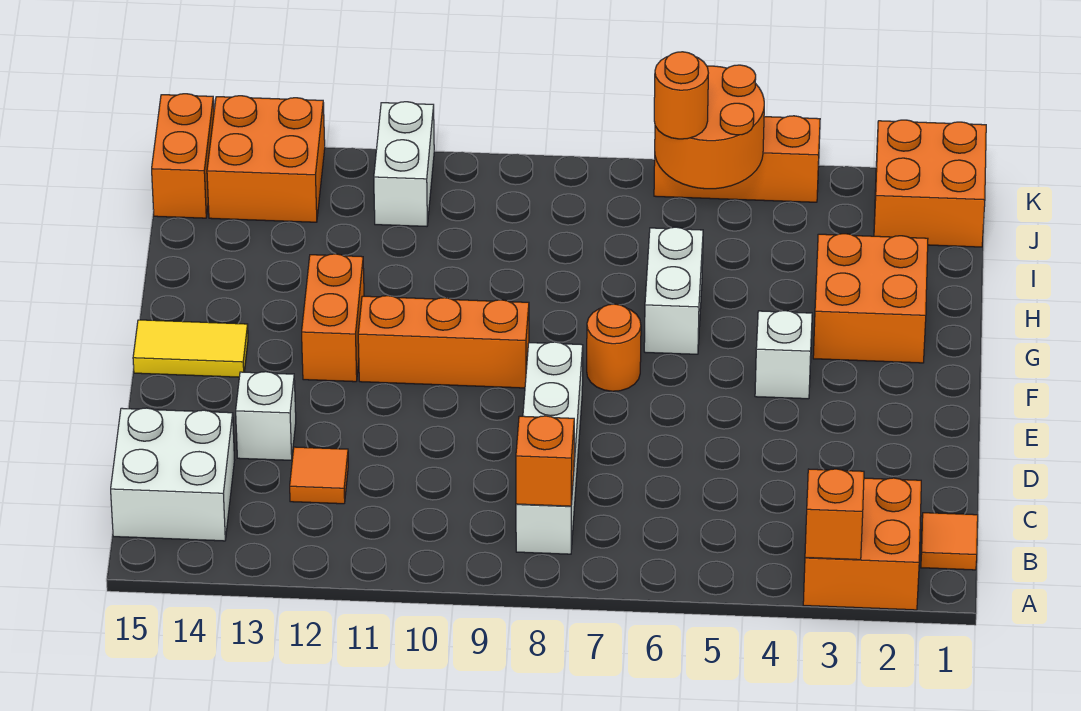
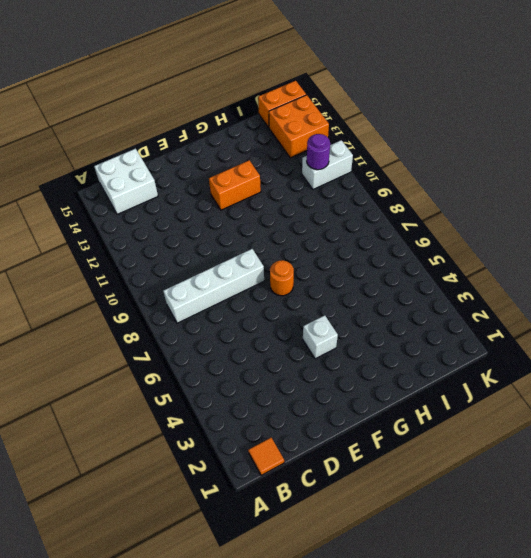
purple round brick J11 level 2 -> none
none -> orange brick A2:B3 level 1
none -> orange tile C12 level 1
none -> white brick D13 level 1

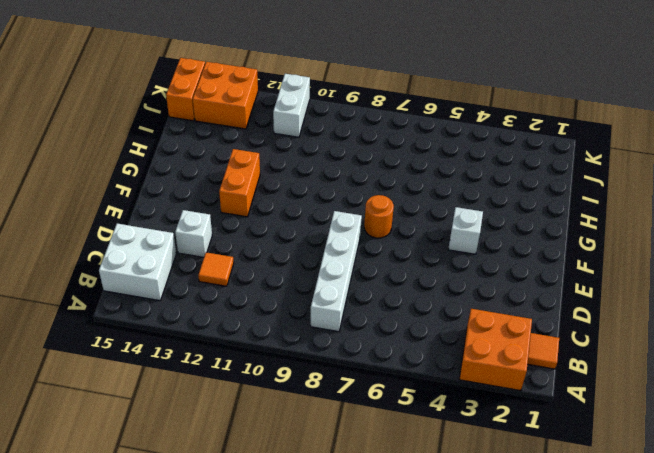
none -> orange brick F9:F11 level 1
none -> yellow tile F14:F15 level 1
none -> orange brick G2:H3 level 1

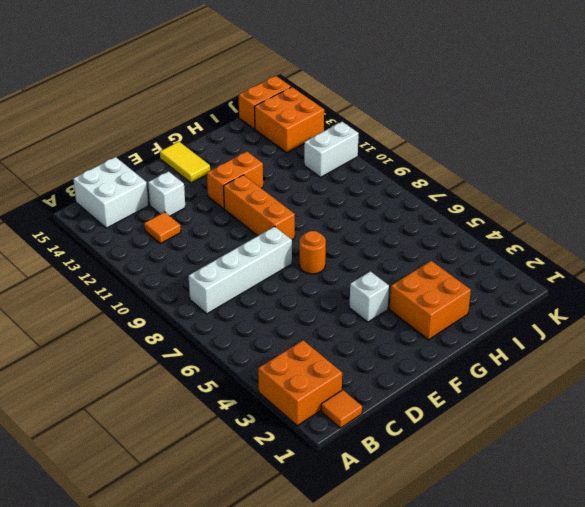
none -> white brick G6:H6 level 1
none -> orange brick J1:K2 level 1
none -> orange brick K4:K6 level 1

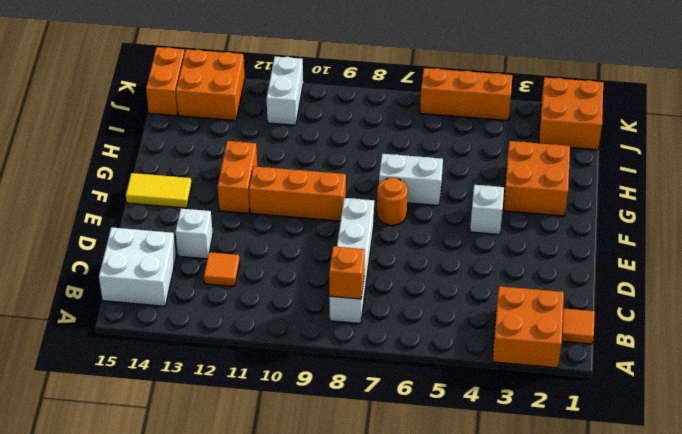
white brick G6:G7 level 1 -> white brick G6:H6 level 1
none -> orange brick A3 level 2
none -> orange round brick J5:K6 level 2
none -> orange round brick J6 level 3

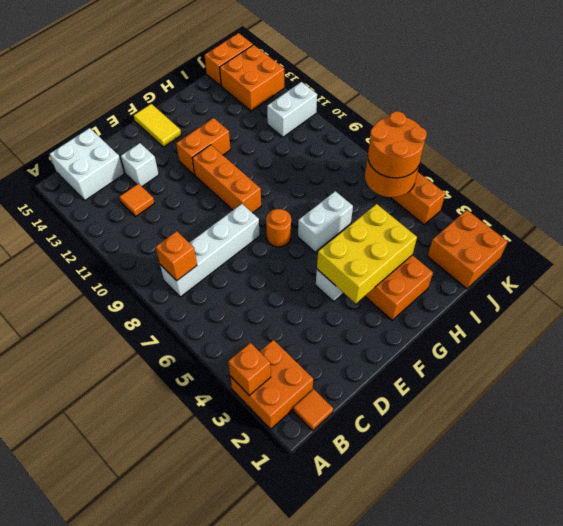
yellow brick F3:H4 level 2 -> none
orange round brick J5:K6 level 3 -> orange round brick J6 level 3

